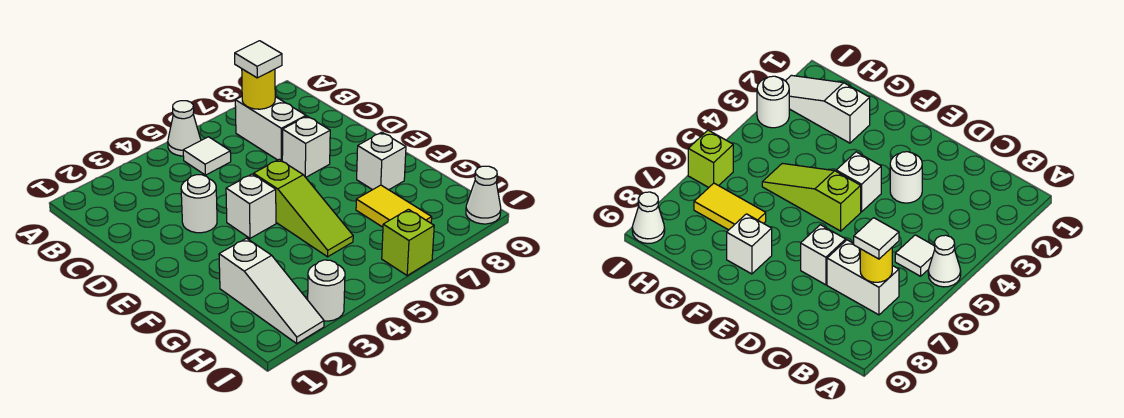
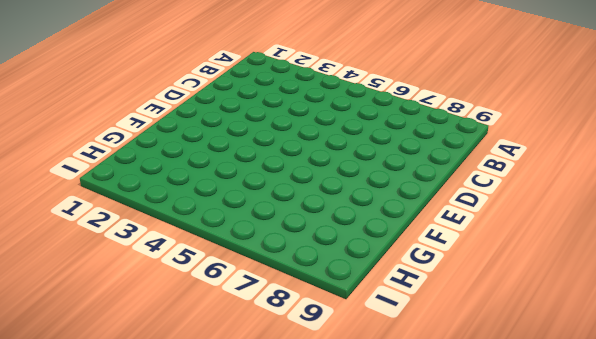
none -> white cone A5 level 1
none -> white tile B5 level 1
none -> white brick B7:C7 level 1

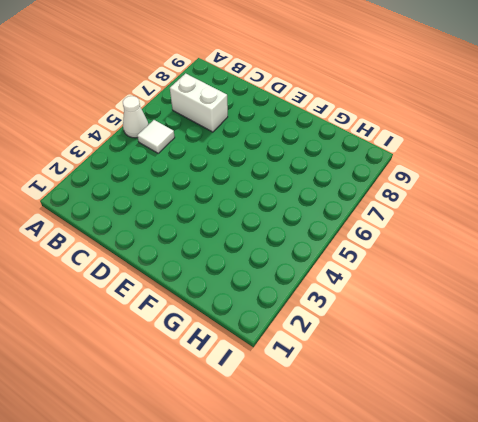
none -> white round brick D3 level 1
none -> white brick D7 level 1
none -> white brick E4 level 1

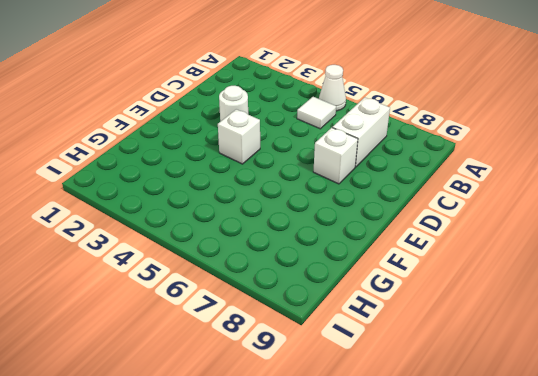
none -> lime slope E5:G5 level 1 top E
none -> white brick F8 level 1
none -> white slope G2:I2 level 1 top G

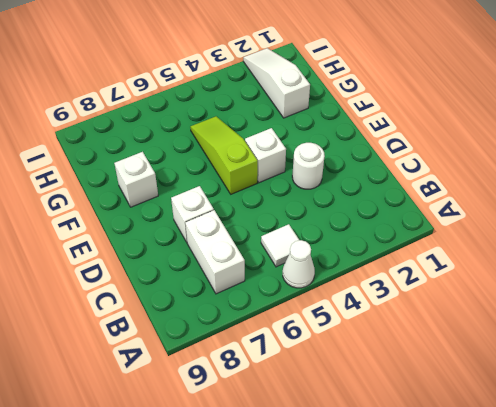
none -> yellow tile G7:H7 level 1
none -> white round brick I3 level 1
none -> lime brick I6 level 1

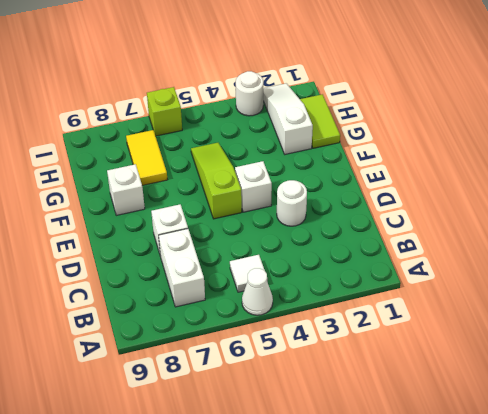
lime tile G1:H1 level 1 -> none
none -> white cone I9 level 1
none -> yellow round brick B7 level 2
none -> white tile B7 level 3

